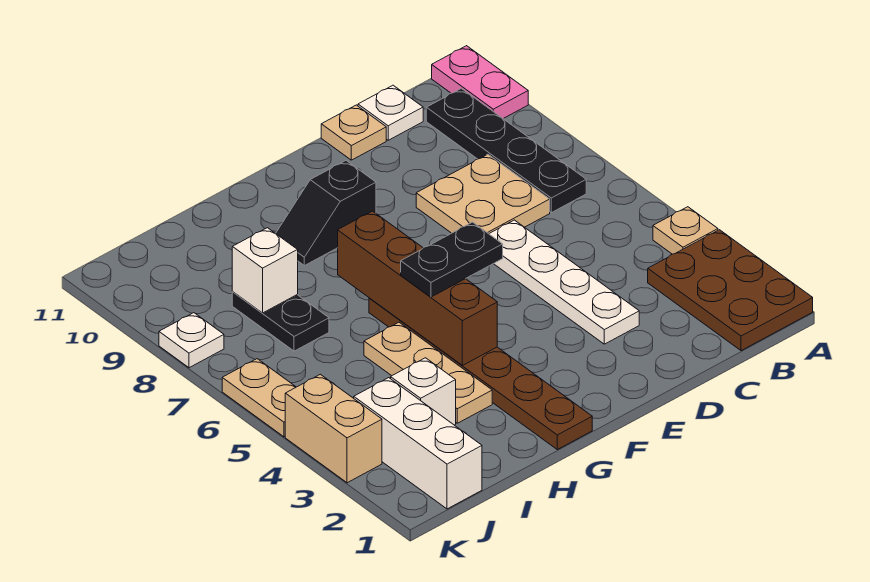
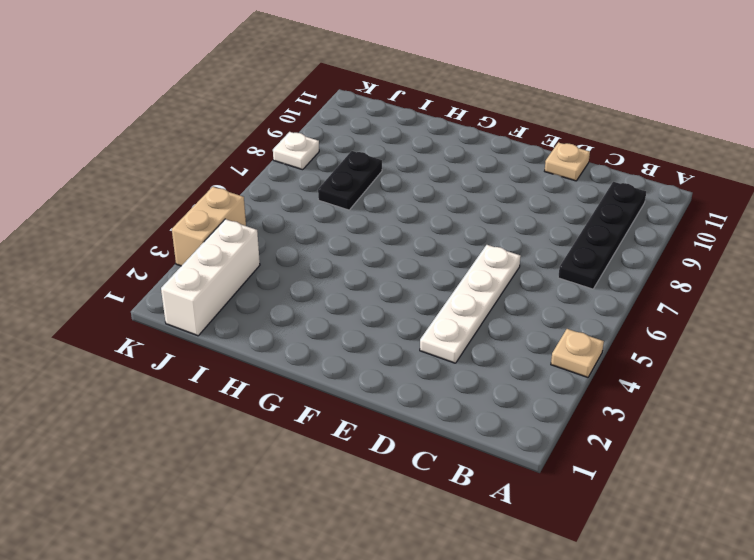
none -> brown plate A1:B3 level 1
none -> pink plate A10:A11 level 1
none -> tan plate C7:D8 level 1

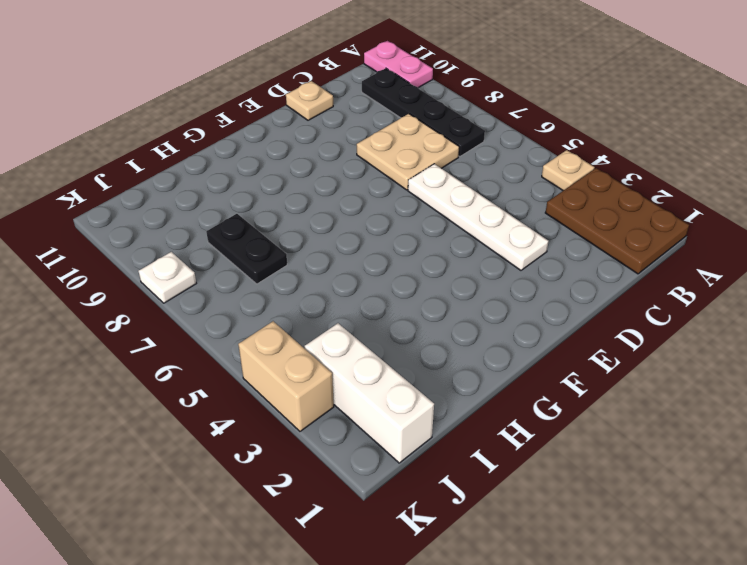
none -> white plate C11 level 1
none -> black slope F9:G9 level 1 top F
none -> brown plate G1:G6 level 1

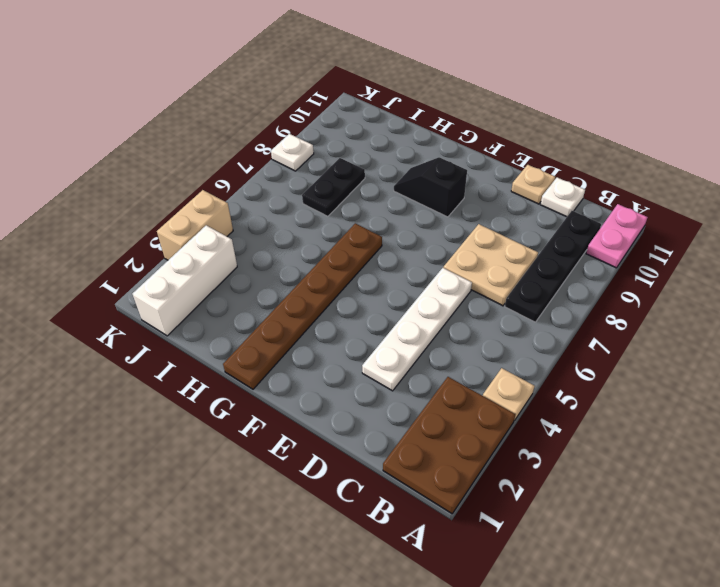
none -> tan plate H3:H5 level 1
none -> white brick I3 level 1
none -> tan plate K5:K6 level 1

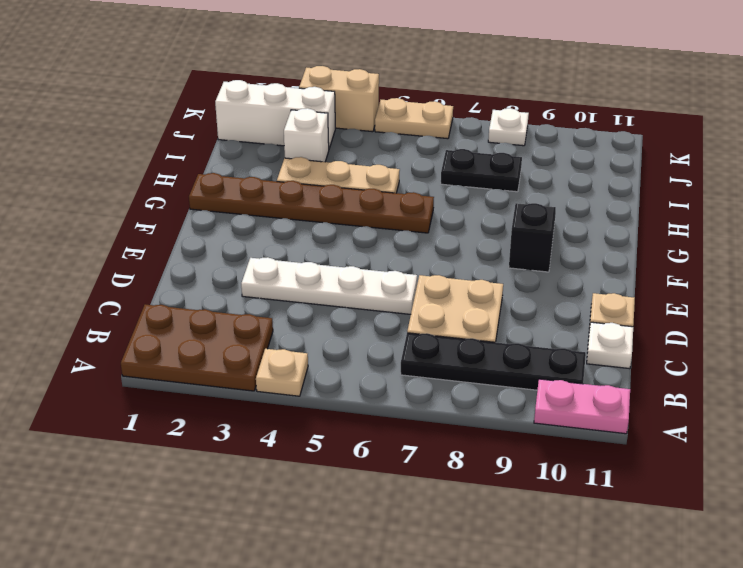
none -> brown brick G4:G7 level 2
none -> white brick I8 level 2
none -> black plate F5:G5 level 3

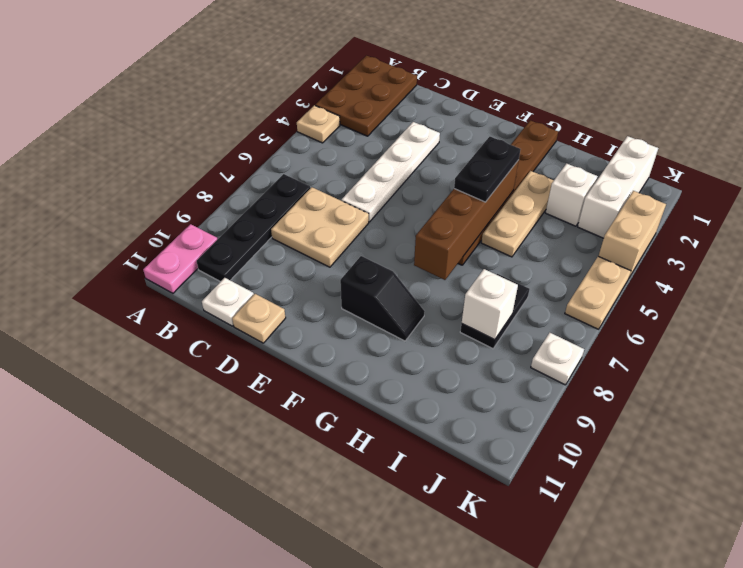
black plate G4:G5 level 3 -> black plate F5:G5 level 3

